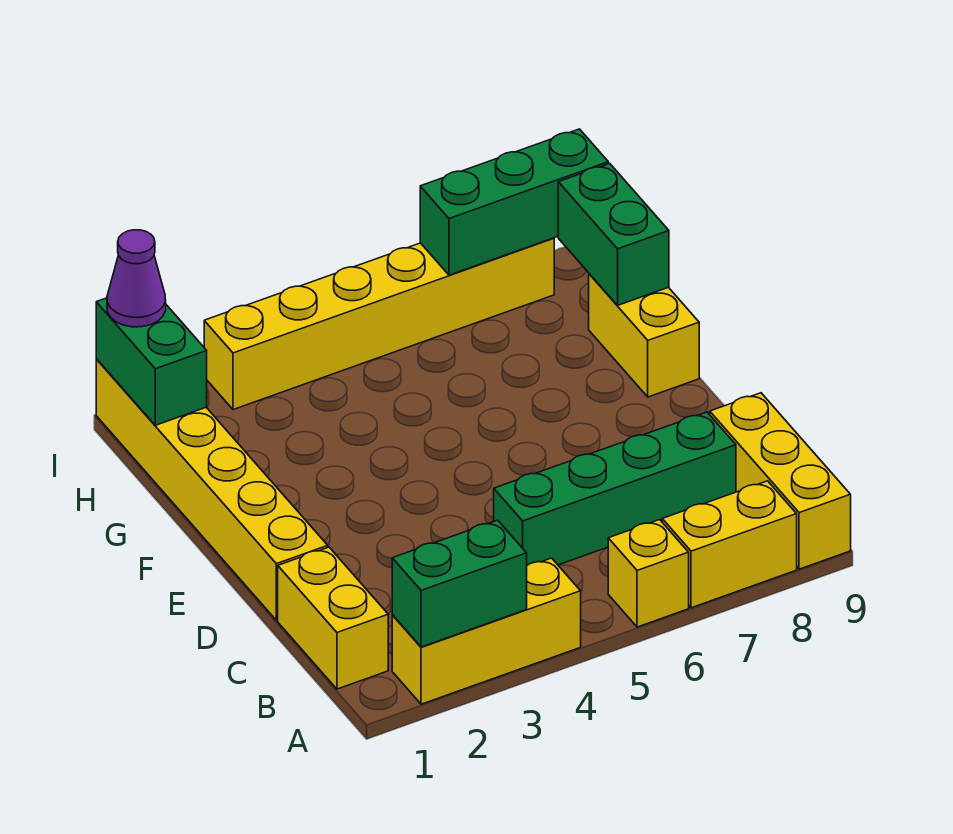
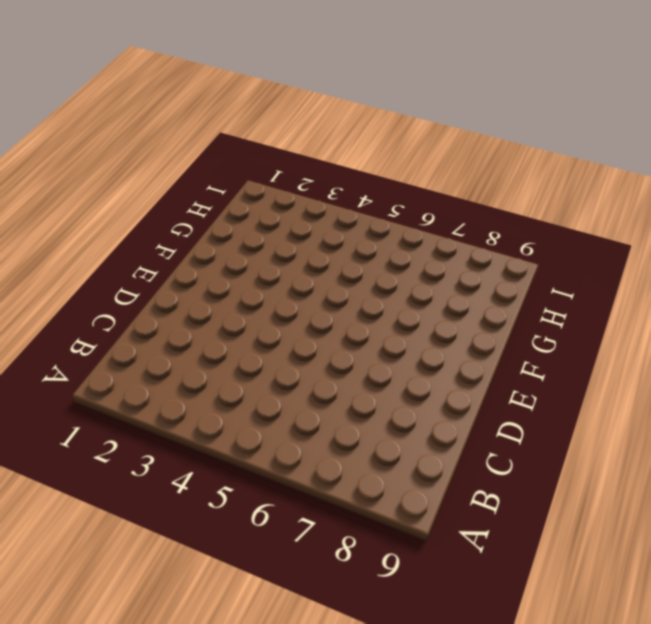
none -> yellow brick A2:A4 level 1
none -> yellow brick A6 level 1
none -> yellow brick A7:A8 level 1

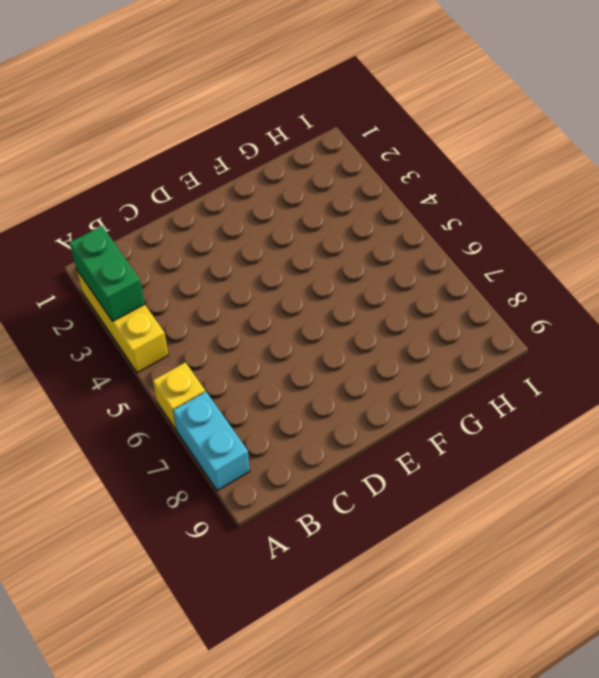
cyan brick A7:A8 level 1 -> yellow brick A7:A8 level 1
none -> yellow brick A9:C9 level 1
none -> yellow brick B1:C1 level 1
none -> green brick C5:C8 level 1

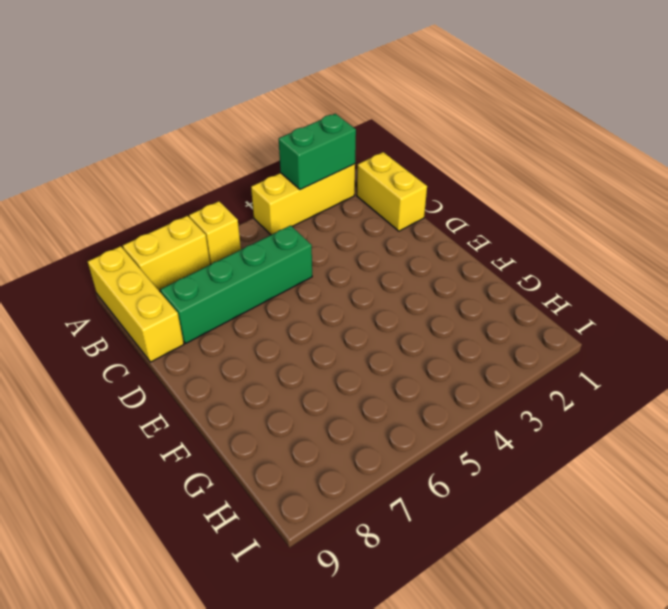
none -> yellow brick D1:I1 level 1
none -> yellow brick F9:G9 level 1
none -> yellow brick I3:I8 level 1

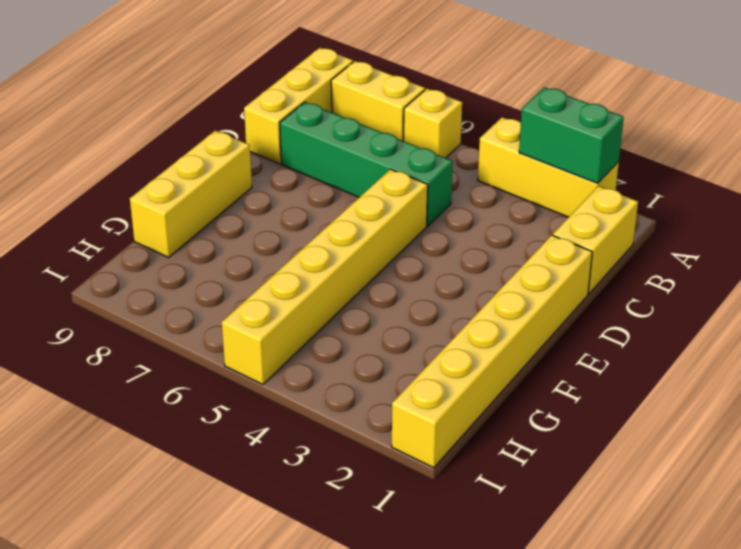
yellow brick D5:I5 level 1 -> yellow brick I3:I8 level 1
yellow brick E9:G9 level 1 -> yellow brick F9:G9 level 1
none -> green brick G9:H9 level 2
none -> green brick H1:I1 level 2
none -> green brick I7:I9 level 2

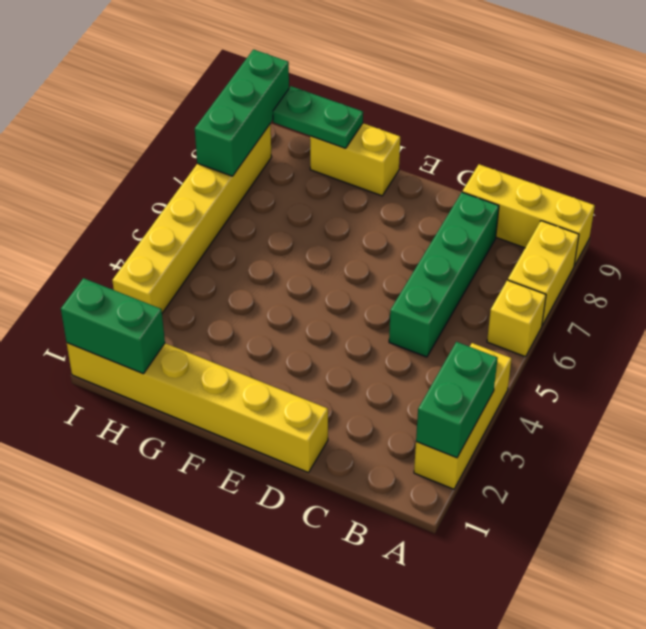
green plate G9:H9 level 2 -> green brick G9:H9 level 2
none -> yellow brick B1:C1 level 1
none -> purple cone I1 level 3

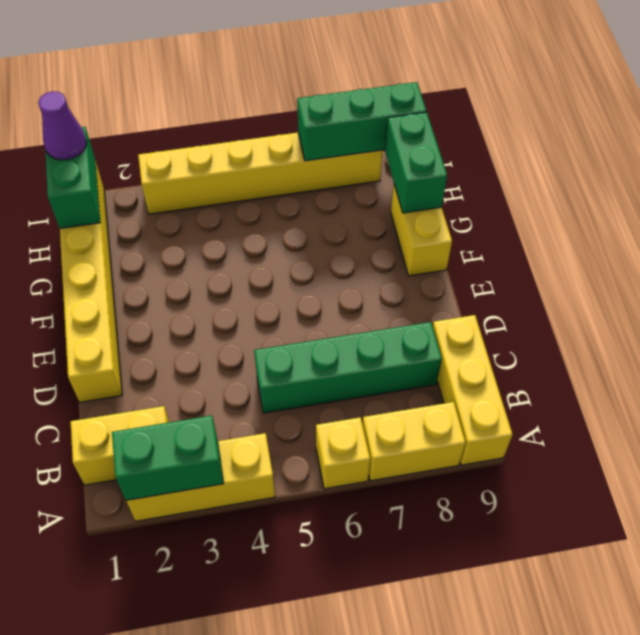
yellow brick B1:B2 level 1 -> yellow brick B1:C1 level 1

